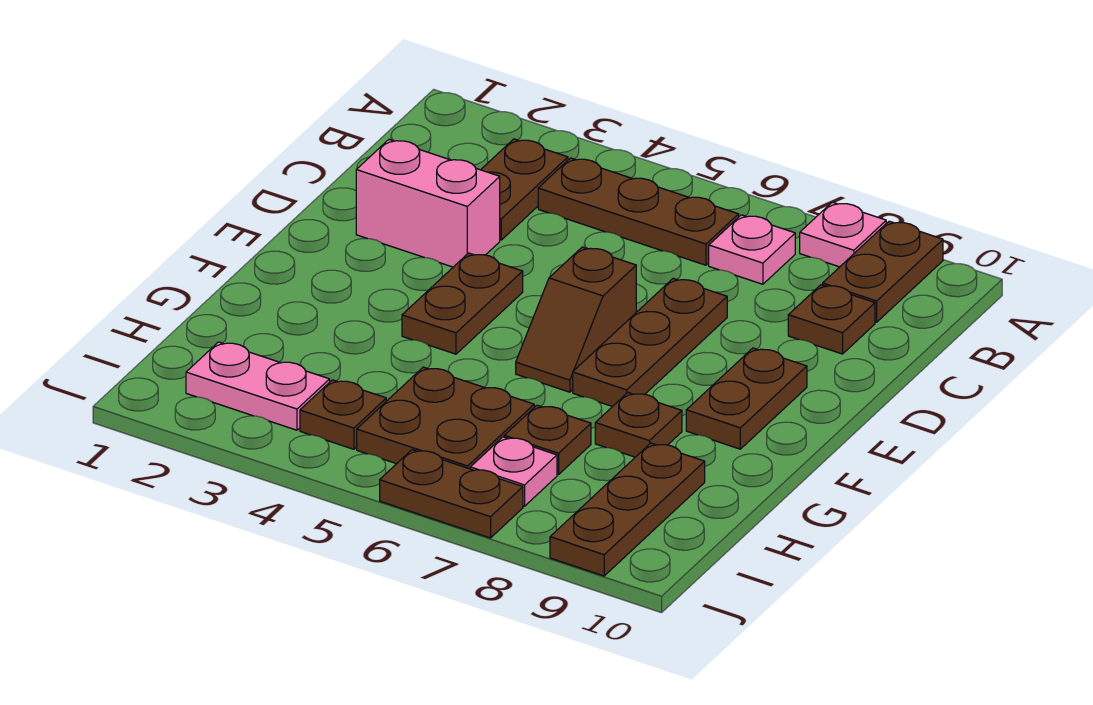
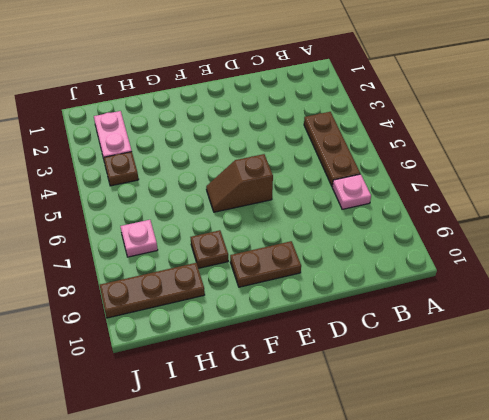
none -> pink plate A8 level 1
none -> brown plate A9:B9 level 1
none -> brown plate B3:C3 level 1

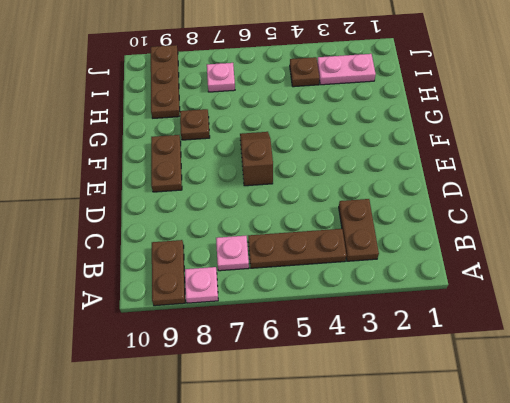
none -> brown plate C9 level 1
none -> pink brick D2:D3 level 1
none -> brown plate D7:F7 level 1

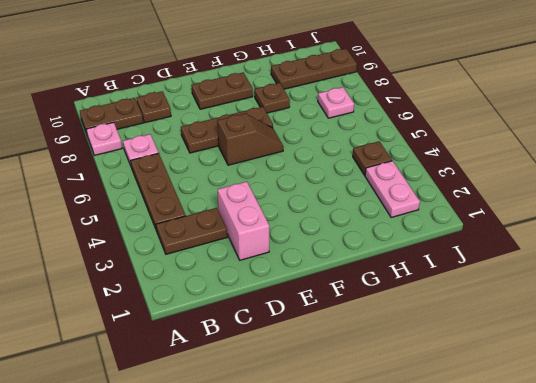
none -> brown plate E4:F4 level 1
none -> brown plate H5:I6 level 1
none -> brown plate H7 level 1

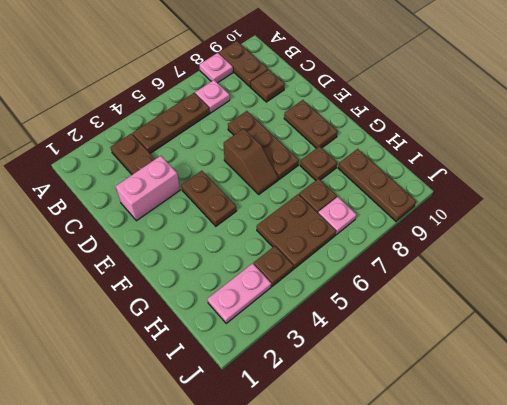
none -> brown plate J6:J7 level 1

